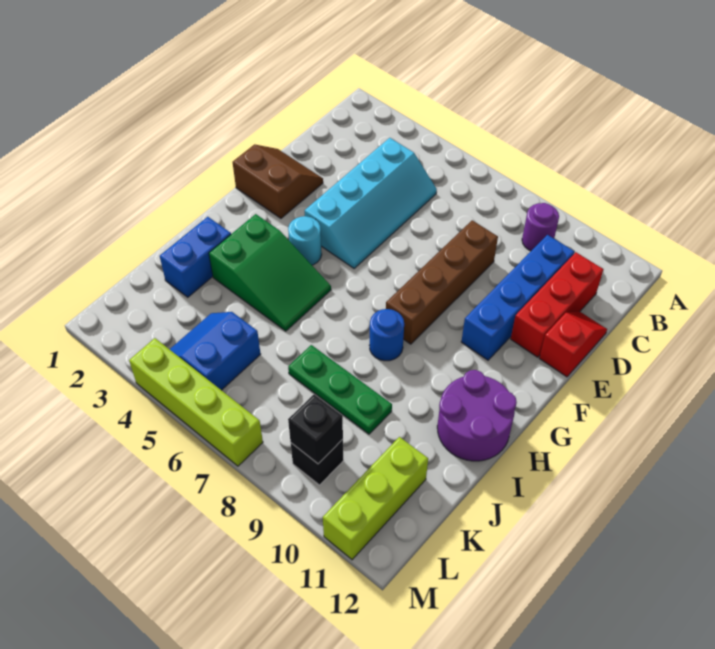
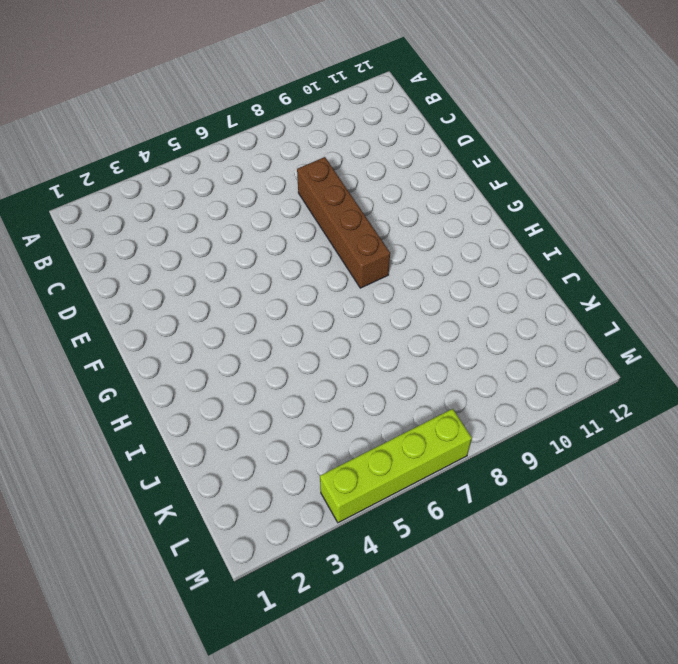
none -> purple round brick B9 level 1
none -> cyan slope C4:F5 level 1 top 4
none -> blue brick C10:F10 level 1

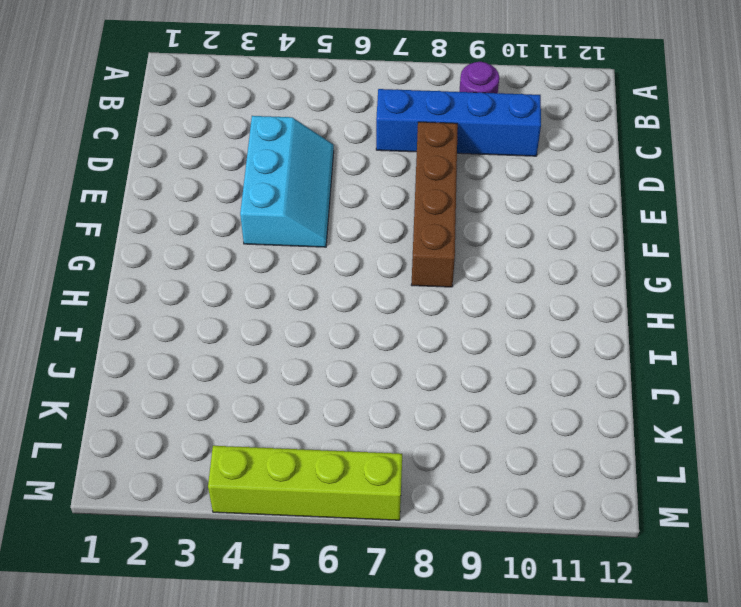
blue brick C7:C10 level 1 -> blue brick C10:F10 level 1
cyan slope D4:F5 level 1 top 4 -> cyan slope C4:F5 level 1 top 4
none -> red brick C11:E11 level 1
none -> red slope D12:E12 level 1 top E
none -> brown slope E1:F2 level 1 top F

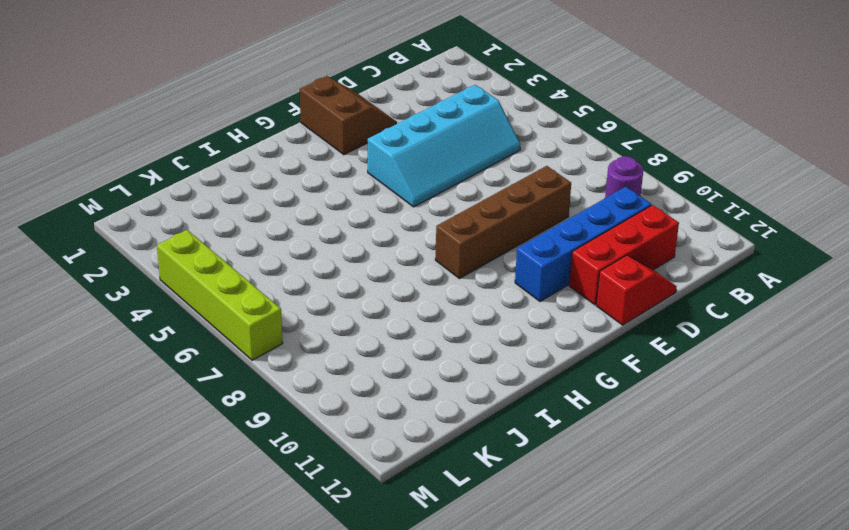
none -> cyan round brick G4 level 1
none -> green slope H3:I5 level 1 top 3
none -> blue round brick H8 level 1

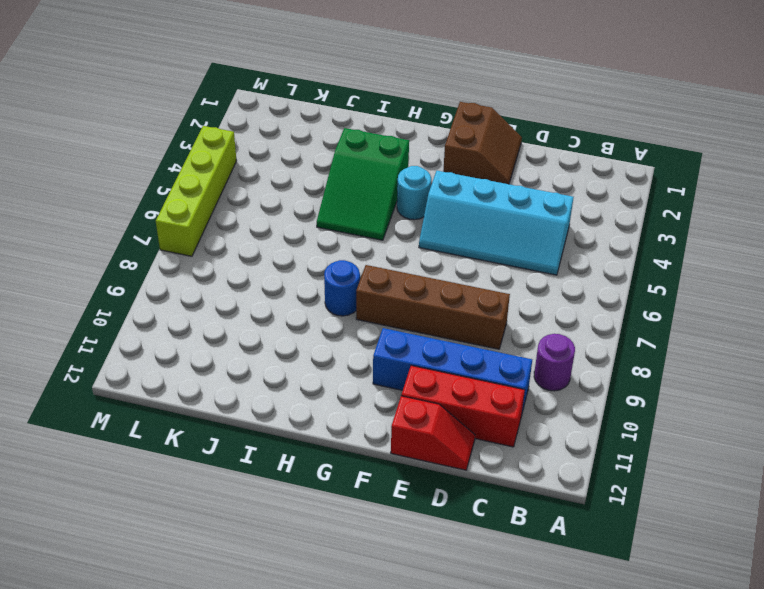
none -> purple round brick H11:I12 level 1
none -> blue brick I2:J2 level 1
none -> green plate J7:J9 level 1

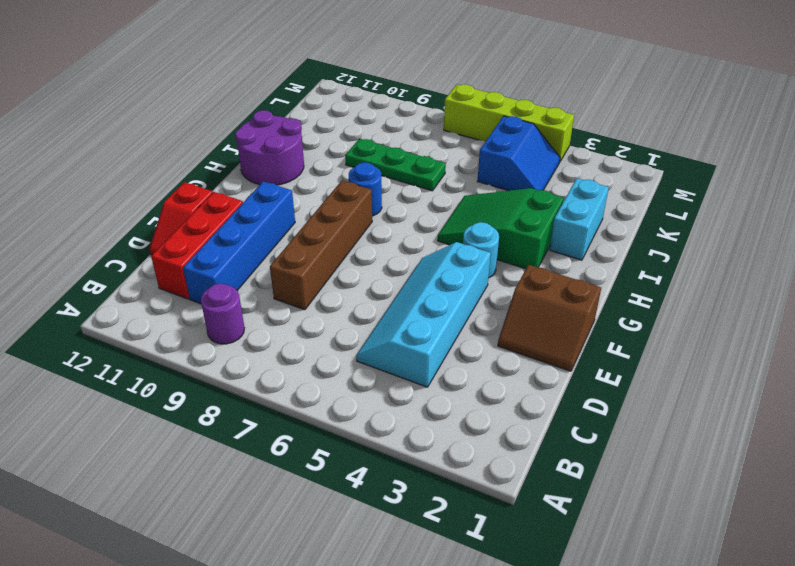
cyan brick I2:J2 level 1 -> blue brick I2:J2 level 1
none -> lime brick K11:M11 level 1
none -> black brick L9 level 1
none -> black brick L9 level 2

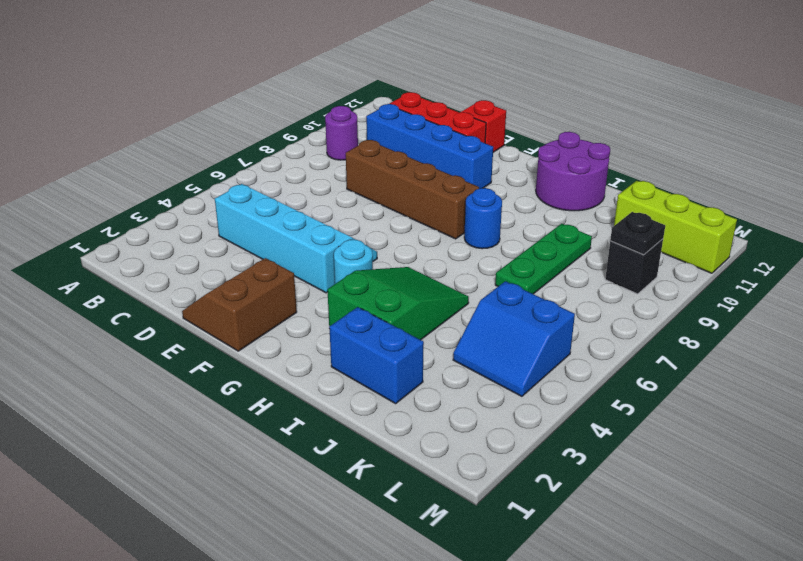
black plate L9 level 2 -> black brick L9 level 2
none -> lime brick M4:M7 level 1

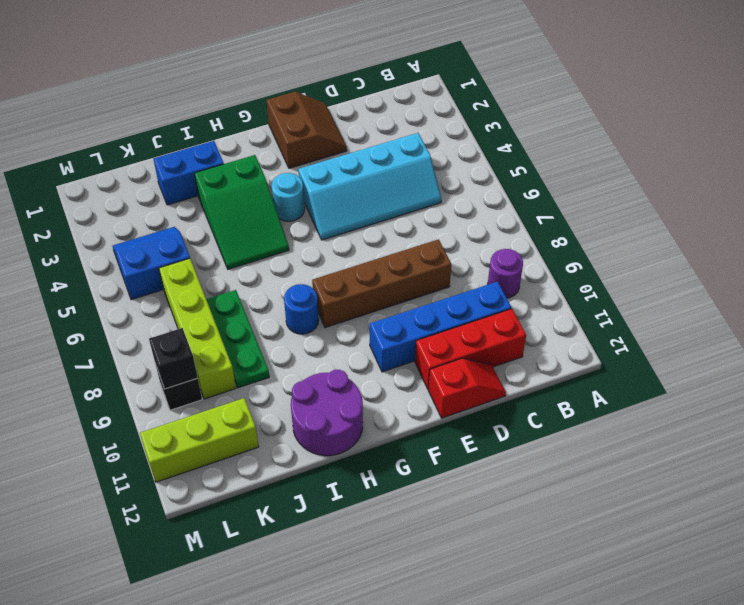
lime brick K6:K9 level 1 -> lime brick M4:M7 level 1

